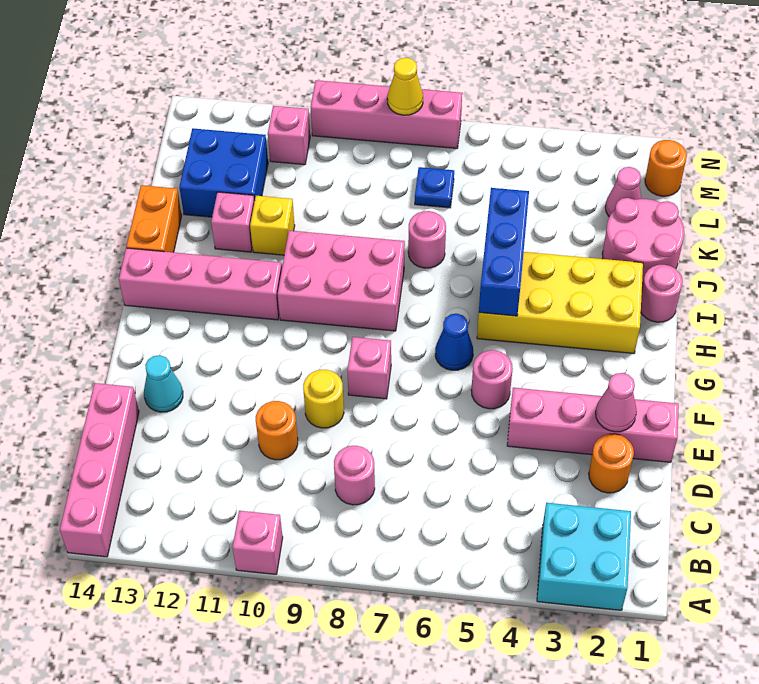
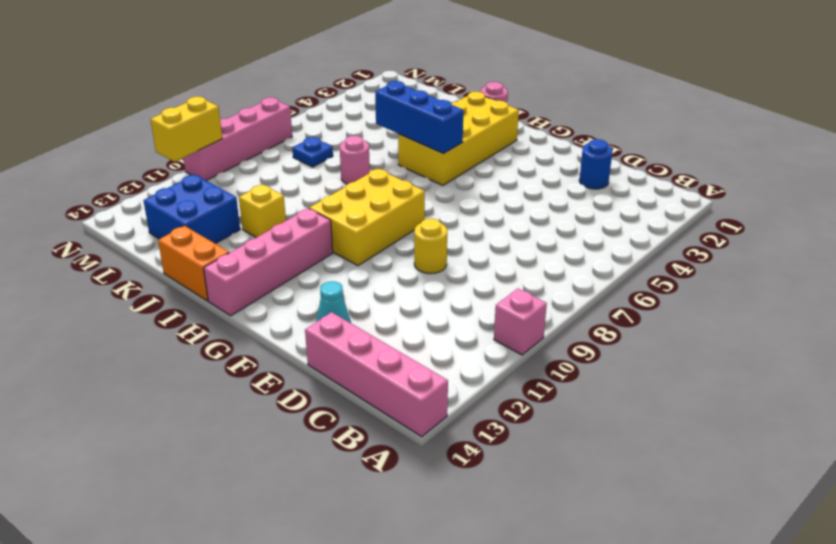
blue round brick D2 level 1 -> orange round brick D2 level 1
yellow brick G8:H10 level 1 -> pink brick H8:I10 level 1
yellow brick N10:N11 level 2 -> none
none -> cyan brick A2:B3 level 1
none -> pink round brick C8 level 1
none -> orange round brick D10 level 1
none -> pink brick E1:E4 level 1

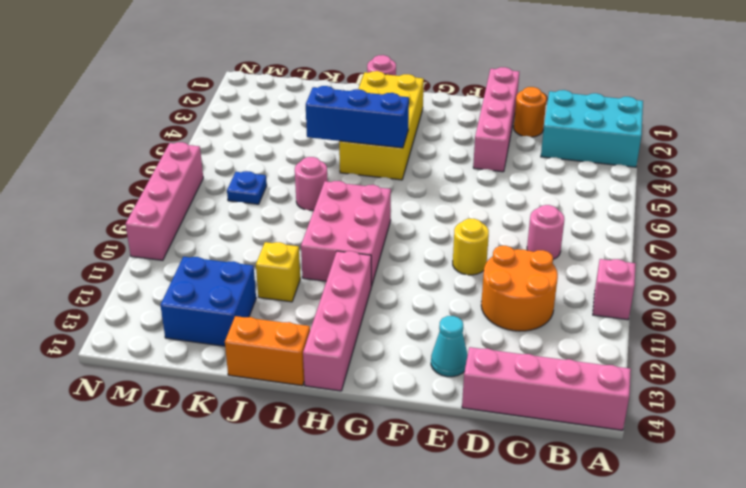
cyan brick A2:C3 level 1 -> cyan brick A2:B3 level 1
orange round brick C10:D11 level 1 -> orange round brick D10 level 1
none -> pink round brick F5 level 1
none -> pink brick F8 level 1
none -> blue cone G6 level 1
none -> pink round brick J1:K2 level 1

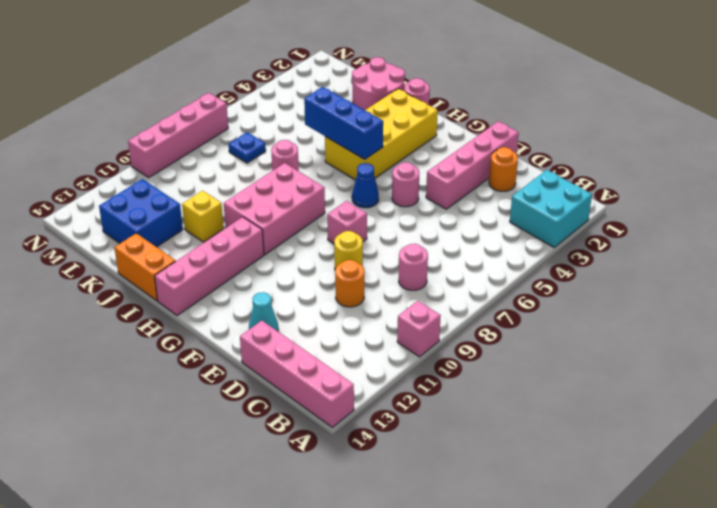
none -> pink brick J12 level 1
none -> pink cone L2 level 1
none -> orange round brick M1 level 1
none -> pink brick M11 level 1

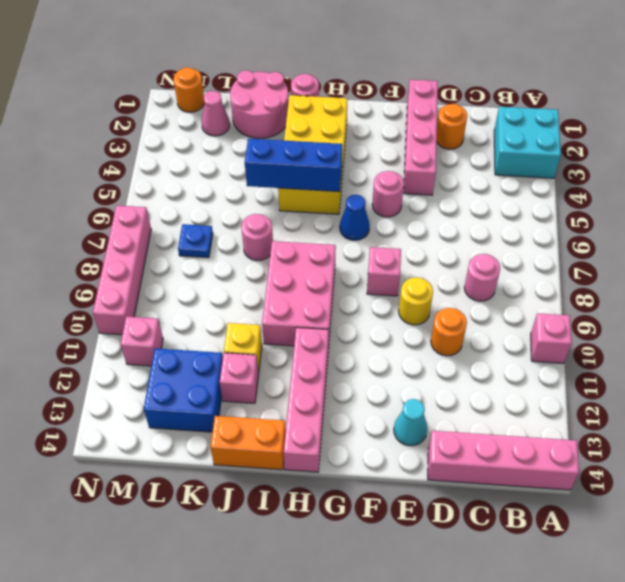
none -> pink cone E2 level 2
none -> yellow cone N8 level 2

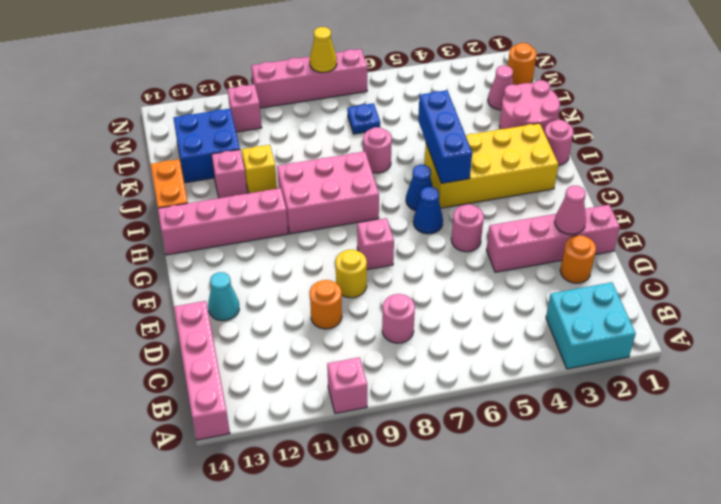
blue cone H6 level 1 -> none

